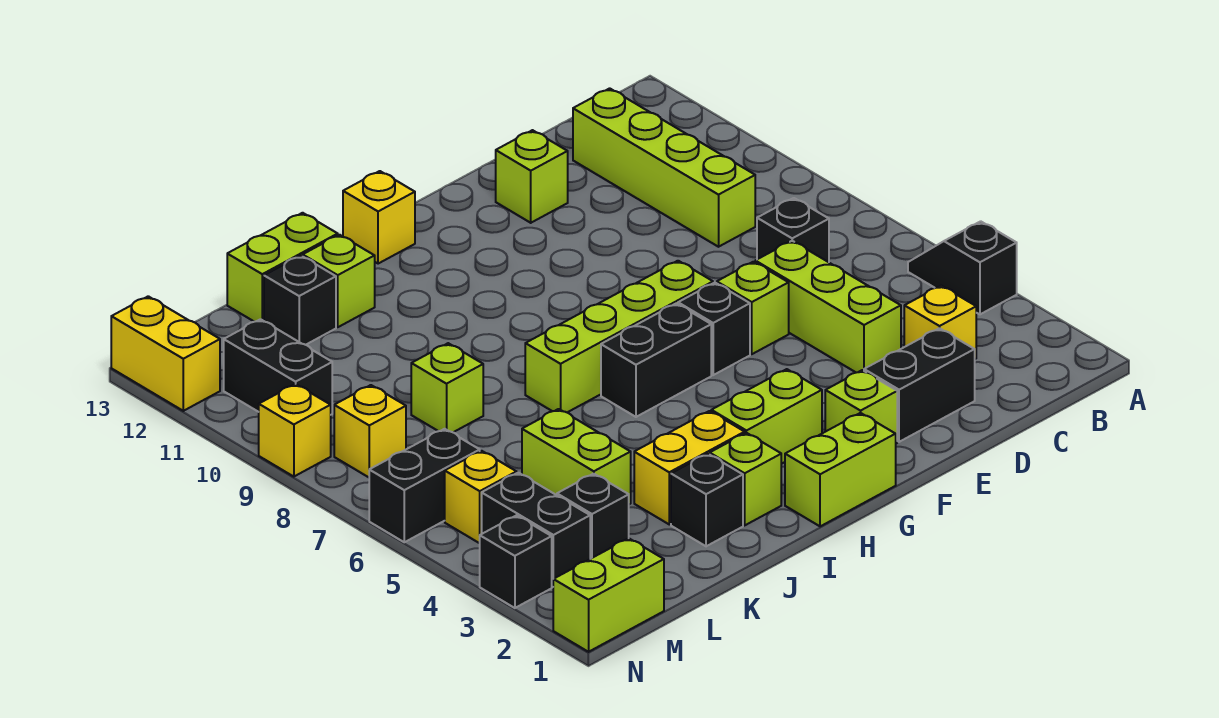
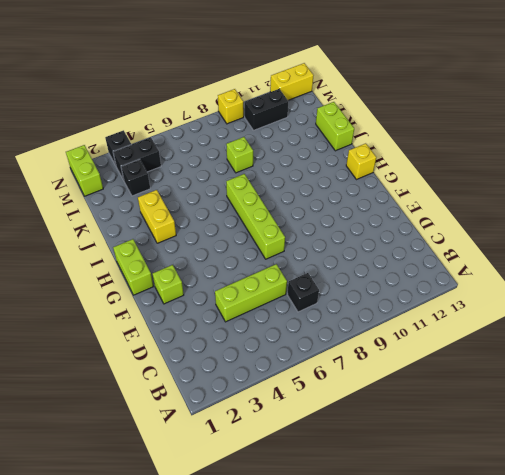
none -> black slope A4:A5 level 1 top 4
none -> yellow brick C3 level 1
none -> lime brick C9:C12 level 1
none -> black brick D2:E2 level 1

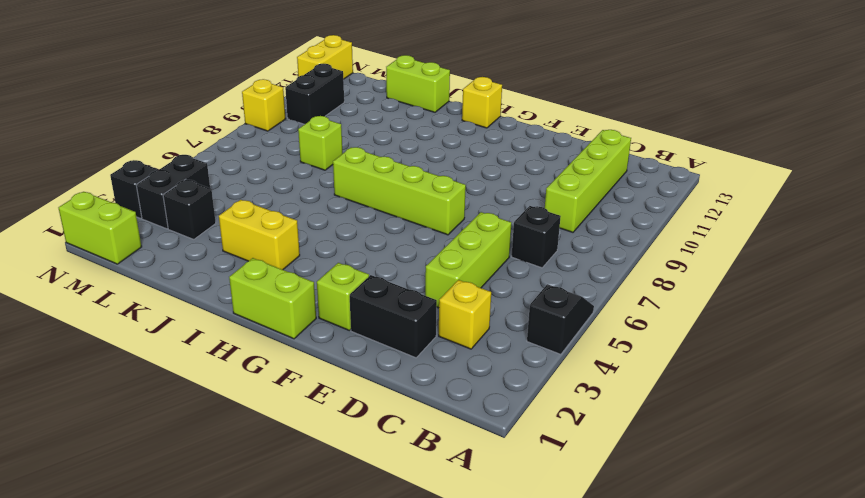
none -> lime brick E6 level 1
none -> lime brick E12 level 1
none -> black brick F6 level 1
none -> lime brick G3:H3 level 1

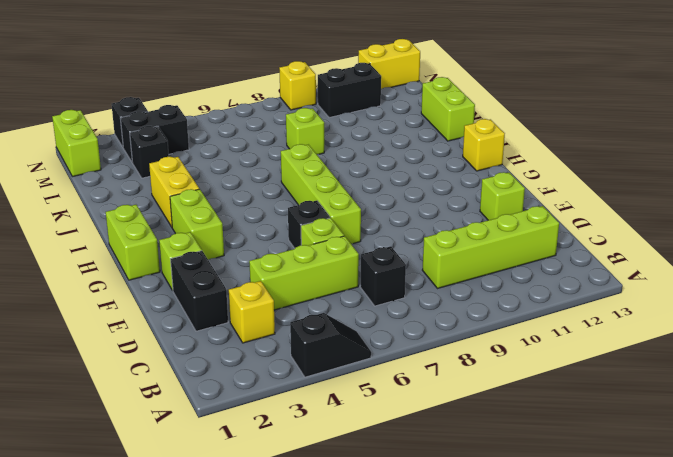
none -> black brick G6:H6 level 1
none -> lime brick I2 level 1
none -> black brick J2 level 1
none -> lime brick J12 level 1

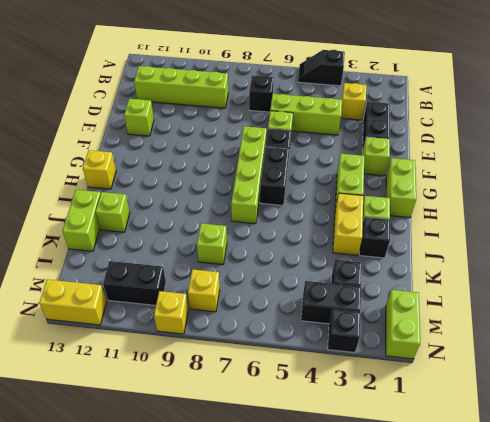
none -> lime brick K4:K5 level 1
none -> black brick K12 level 1
none -> yellow brick M5 level 1
none -> black brick M6:N6 level 1

